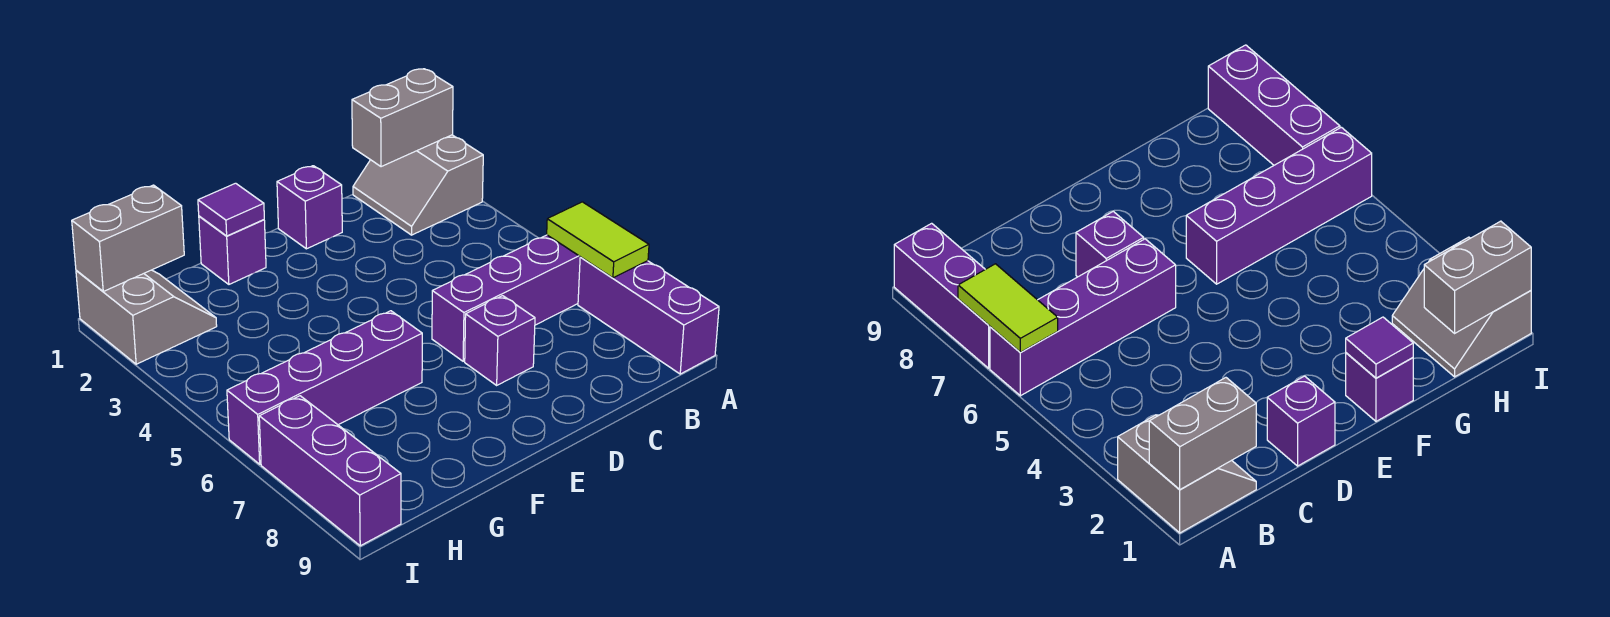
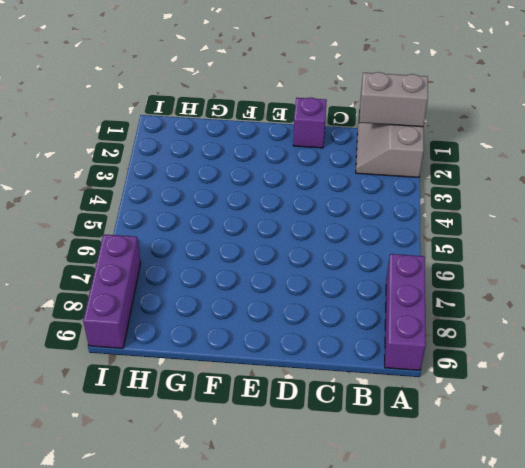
none -> purple brick A6:D6 level 1
none -> purple brick D7 level 1
none -> purple brick F1 level 1

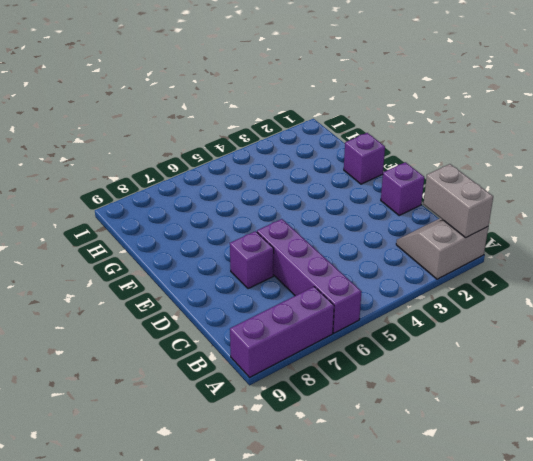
none -> purple brick F6:I6 level 1
none -> grey slope H1:I2 level 1 top I
none -> purple brick I7:I9 level 1

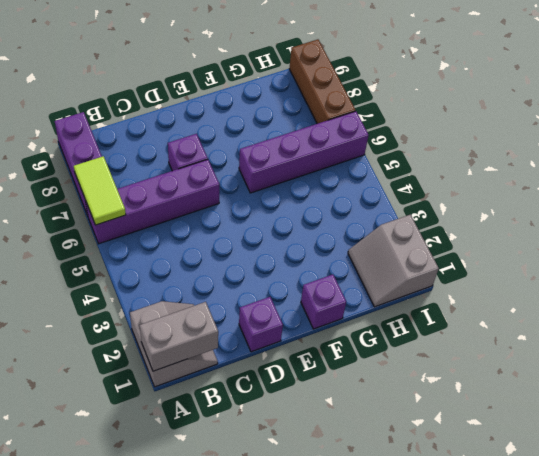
brown brick I7:I9 level 1 -> purple brick I7:I9 level 1
none -> purple tile F1 level 2
none -> grey brick H1:I1 level 2

